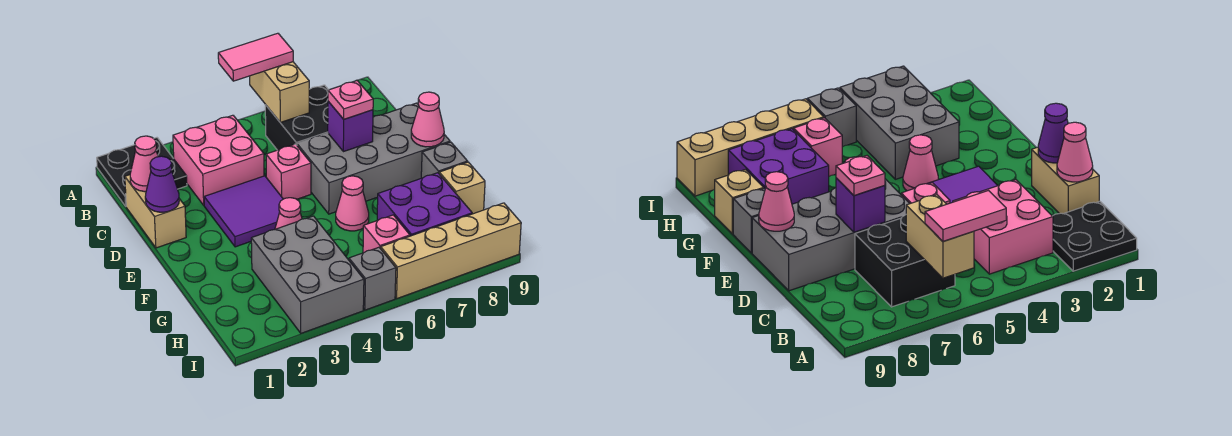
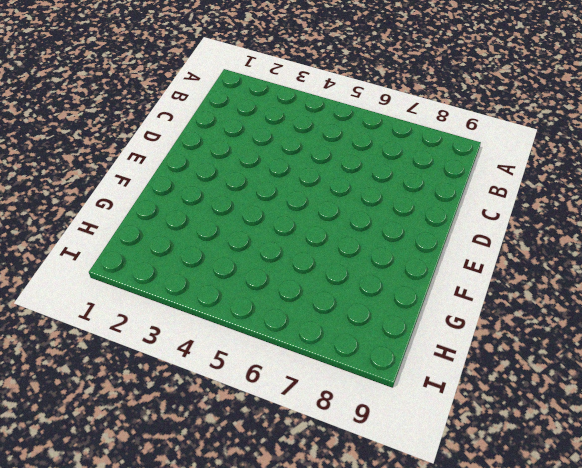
none -> black plate A1:B2 level 1
none -> pink brick B3:C4 level 1
none -> black brick B6:C7 level 1

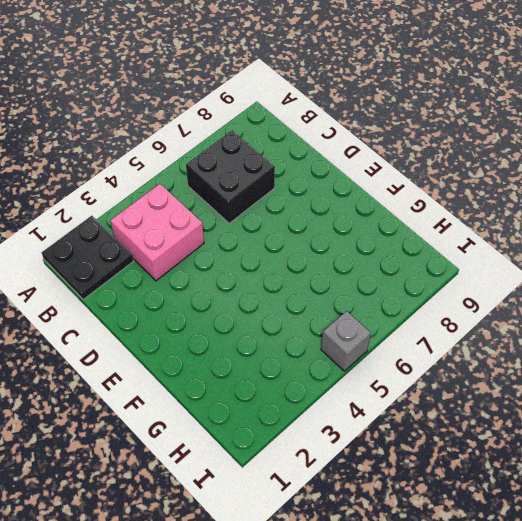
none -> tan brick C1:D1 level 1
none -> purple tile D3:E4 level 1
none -> pink brick D5 level 1

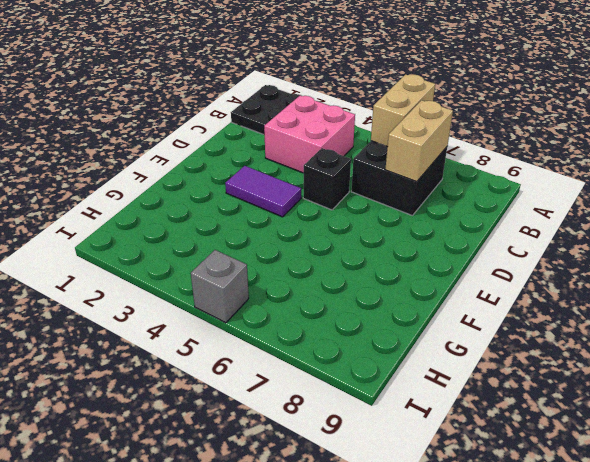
tan brick B7:C7 level 2 -> tan brick C1:D1 level 1
black brick D5 level 1 -> pink brick D5 level 1
purple tile E3:E4 level 1 -> purple tile D3:E4 level 1
none -> grey brick D6:E9 level 1
none -> pink cone F4 level 1
none -> pink cone F6 level 1

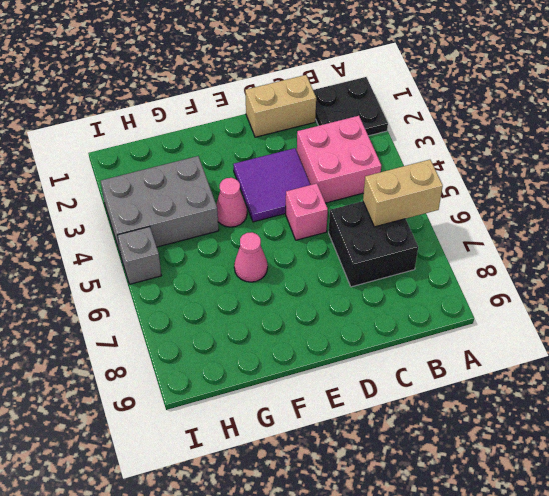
none -> grey brick D6:E9 level 1
none -> grey brick F9 level 1
none -> purple brick G7:H8 level 1

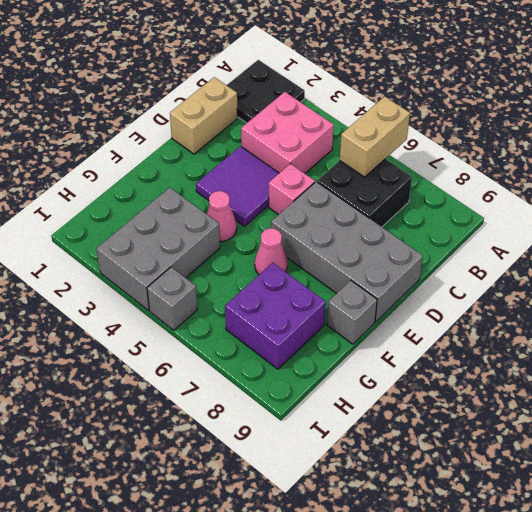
none -> tan brick G9 level 1
none -> pink brick H6 level 1
none -> tan brick I6:I9 level 1

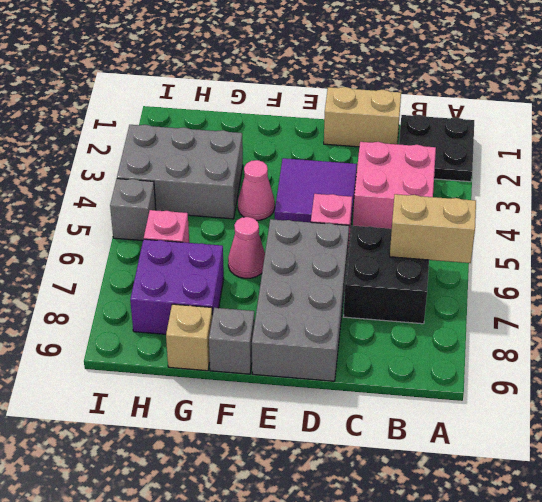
none -> tan brick I6:I9 level 1
none -> pink cone C1 level 2
none -> purple cone D1 level 2

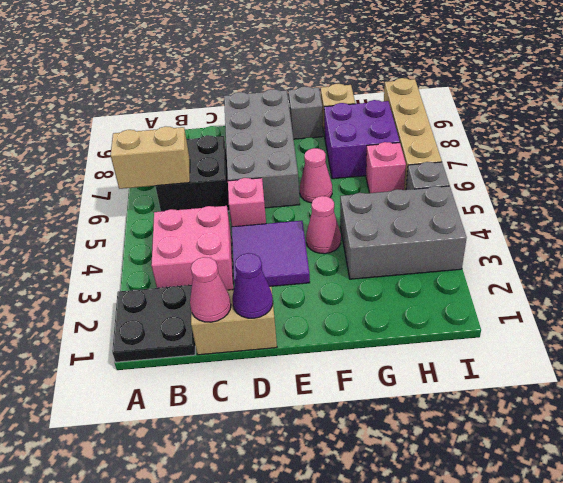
none -> purple brick D7 level 2
none -> pink cone E9 level 2
none -> pink tile A5:A6 level 3

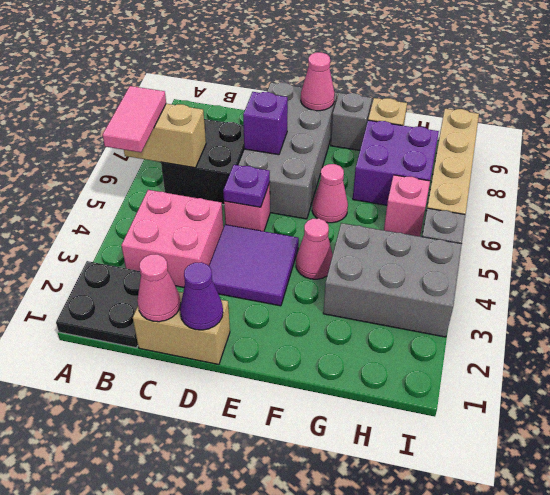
purple plate D5 level 2 -> none
none -> pink plate D7 level 3

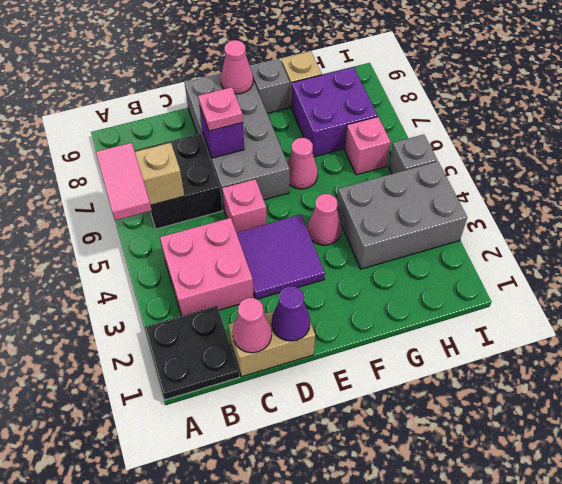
none -> tan brick I6:I9 level 1

